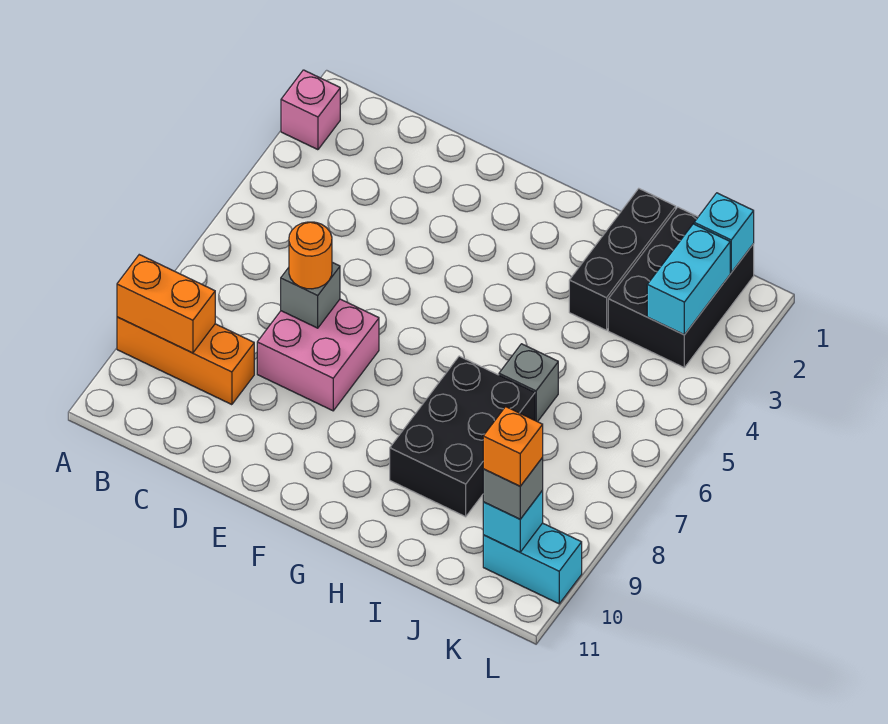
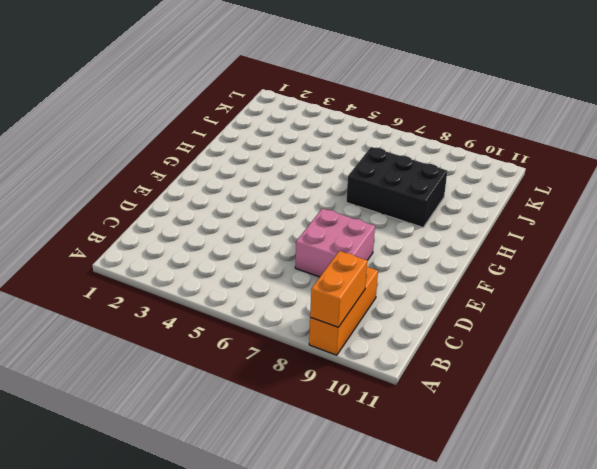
none -> pink brick A2 level 1
none -> black brick I1:I3 level 1
none -> grey brick I6 level 1

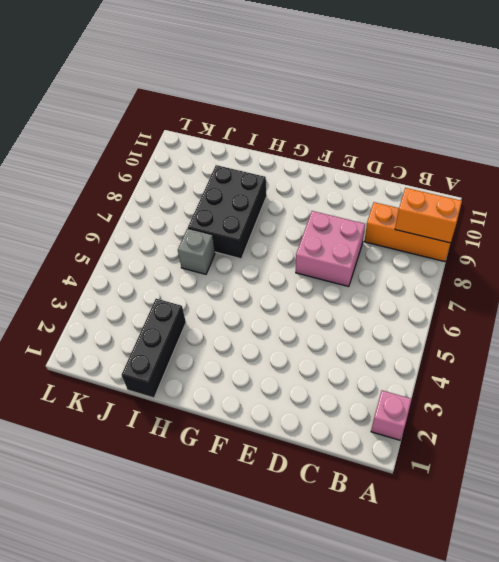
none -> black brick J1:K3 level 1
none -> cyan brick K10:L10 level 1
none -> grey brick D7 level 2

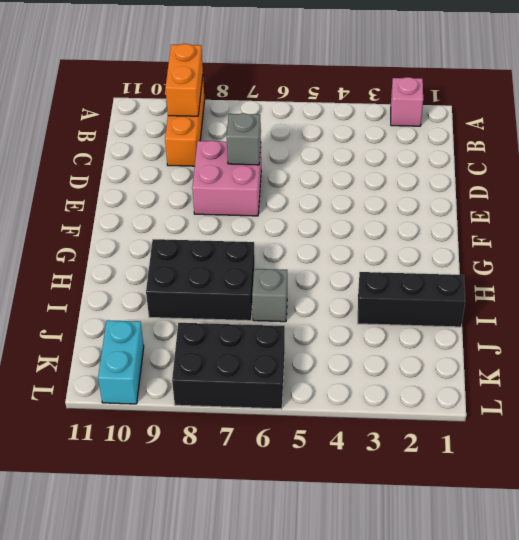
black brick K6:L8 level 1 -> black brick J1:K3 level 1
none -> cyan brick K1 level 2
none -> cyan brick K2:K3 level 2
none -> cyan brick K10 level 2

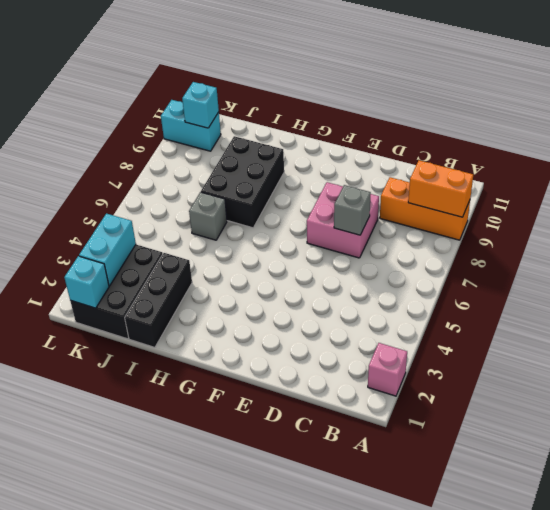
none -> orange round brick D7 level 3
none -> grey brick K10 level 3
none -> orange brick K10 level 4

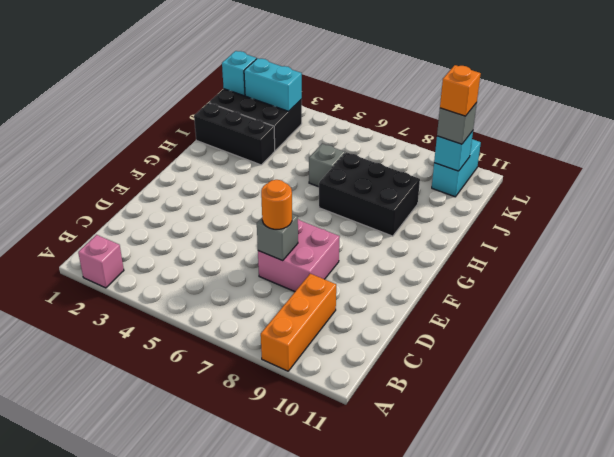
none -> orange brick A9:B9 level 2

